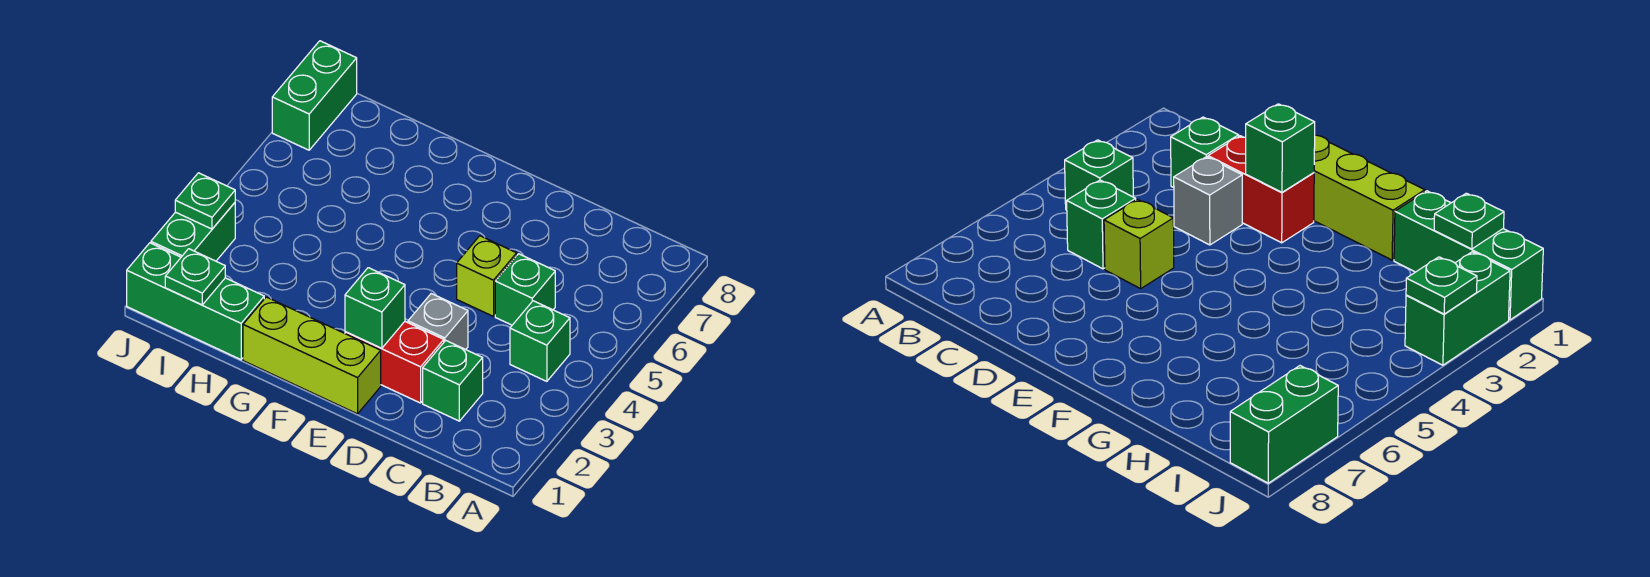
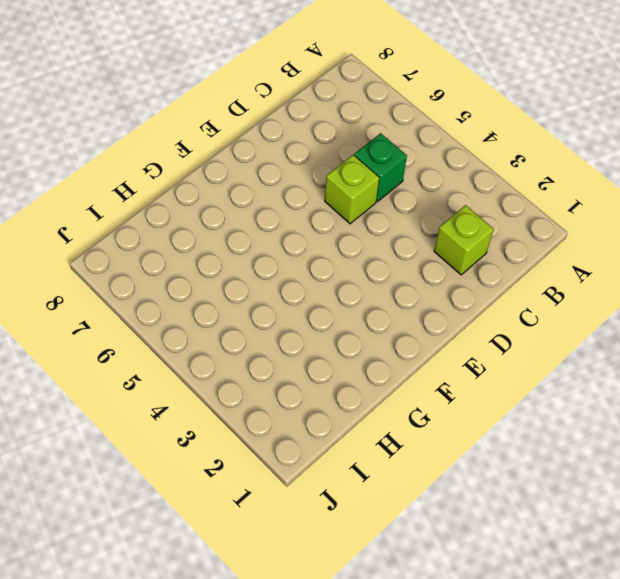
lime brick C2 level 1 -> green brick C2 level 1
none -> green brick B4 level 1
none -> red brick D2:E2 level 1
none -> grey brick D3 level 1

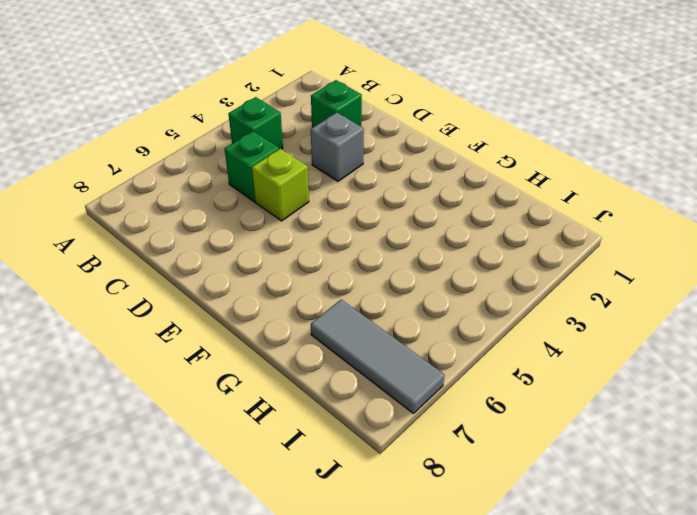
grey tile H7:J7 level 1 -> green brick J7:J8 level 1
none -> red brick D2:E2 level 1
none -> lime brick E1:G1 level 1
none -> green brick H1:J1 level 1

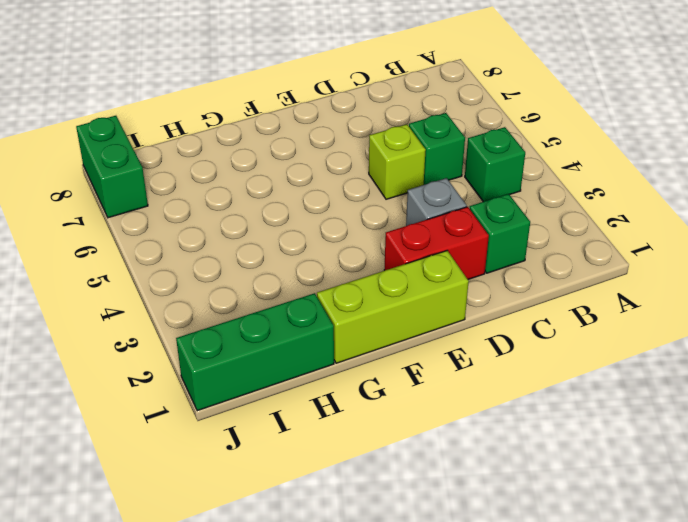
none -> green brick J2:J3 level 1
none -> green brick E2 level 2
none -> green plate I1 level 2

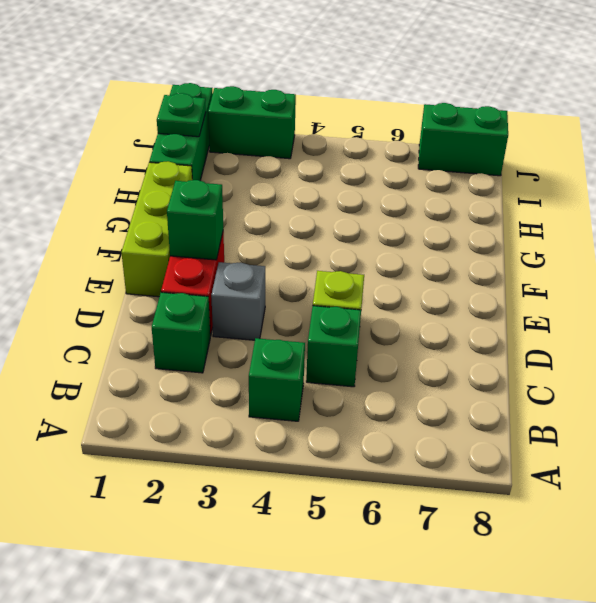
none -> green plate J3 level 2

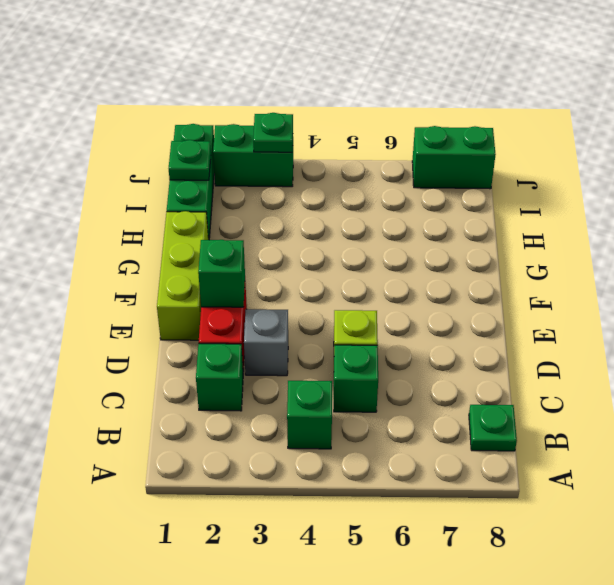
green plate B8 level 1 -> none

